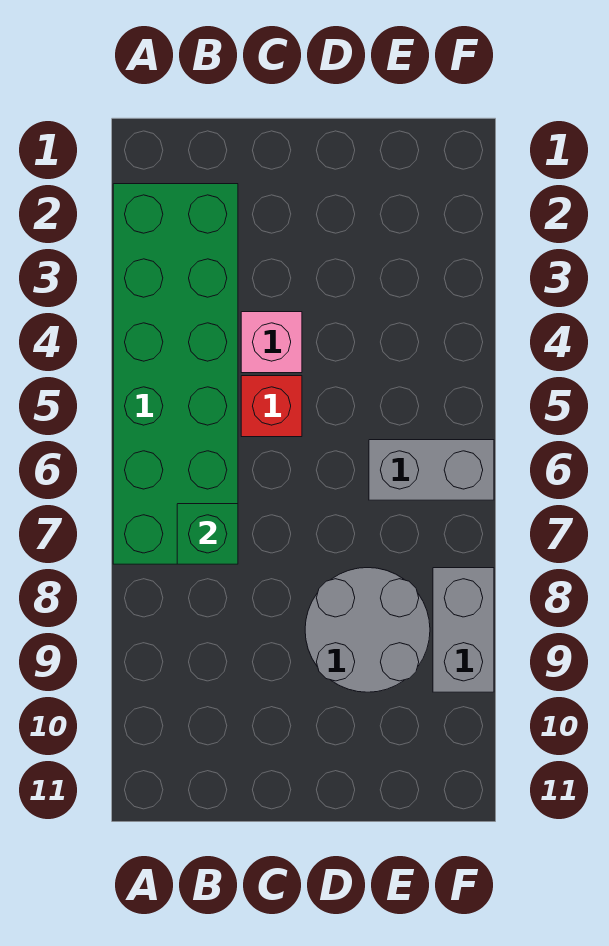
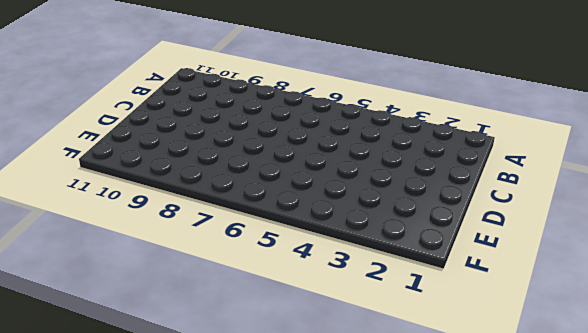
none -> green brick A2:B7 level 1
none -> pink brick C4 level 1

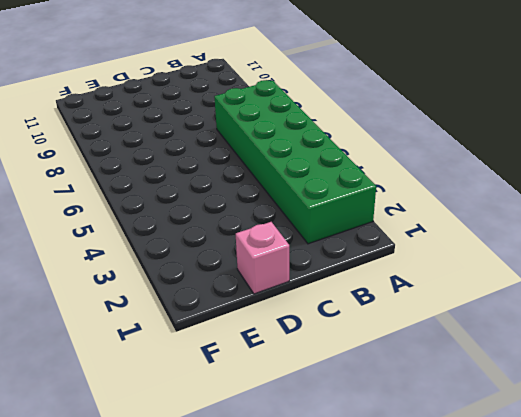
pink brick D1 level 1 -> pink brick C4 level 1
none -> red brick C5 level 1
none -> grey round brick D8:E9 level 1

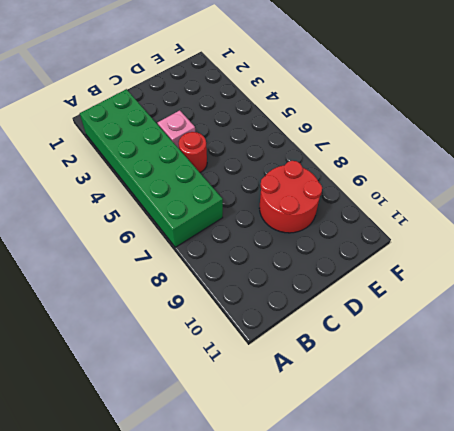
red round brick C5 level 1 -> red brick C5 level 1
red round brick D8:E9 level 1 -> grey round brick D8:E9 level 1
none -> grey brick E6:F6 level 1
none -> grey brick F8:F9 level 1

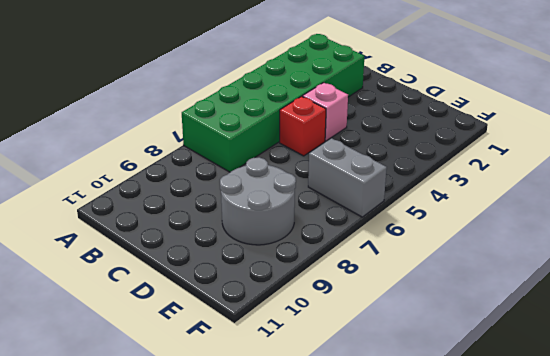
none -> grey brick F8:F9 level 1
none -> green brick B7 level 2

